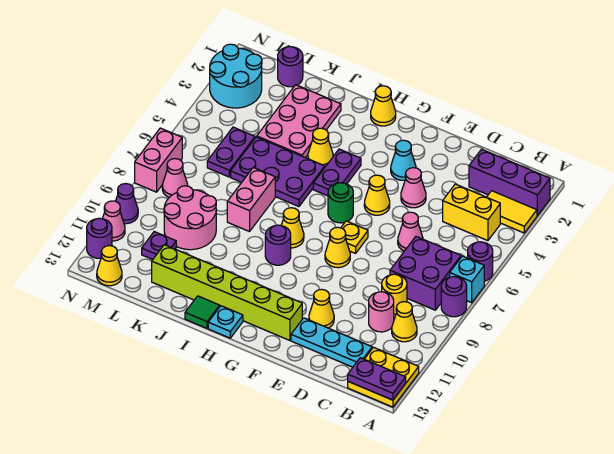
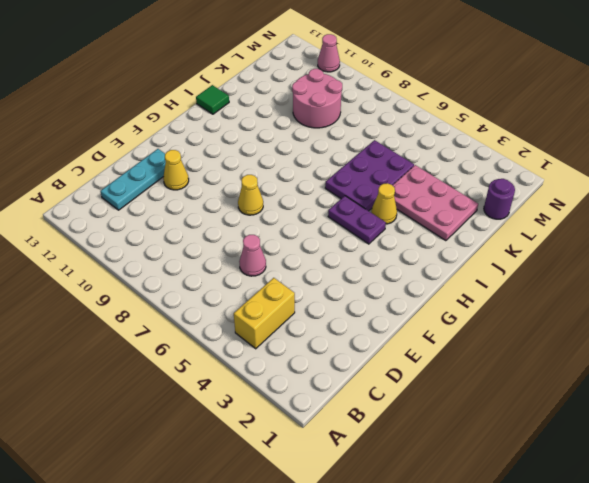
none -> purple brick A2:C2 level 1
none -> yellow tile A3:B3 level 1
none -> purple round brick A6 level 1
none -> cyan brick A7 level 1

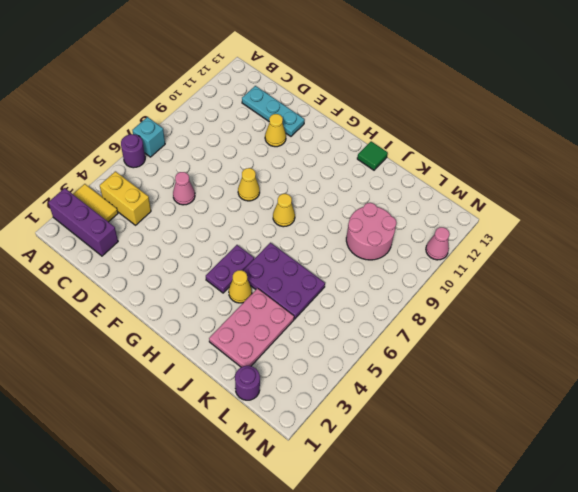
none -> purple round brick A8 level 1
none -> yellow plate A12:B13 level 1
none -> purple brick B7:C8 level 1
none -> yellow cone B10 level 1

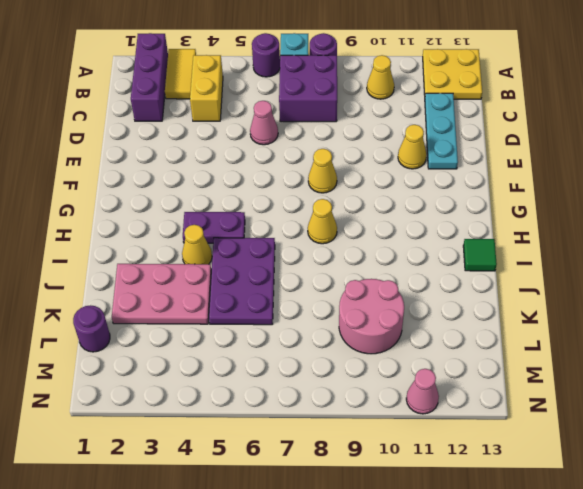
none -> yellow round brick C9 level 1
none -> pink round brick C10 level 1
none -> pink cone E4 level 1
none -> cyan cone F3 level 1

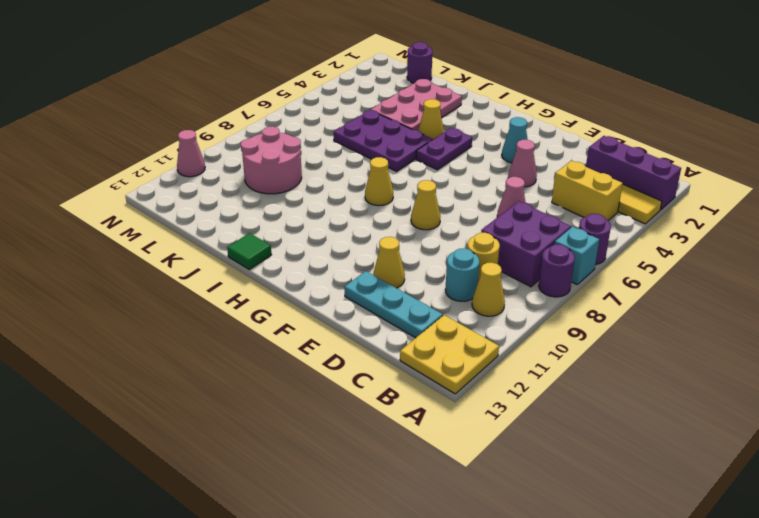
cyan round brick C10 level 1 -> pink round brick C10 level 1
none -> yellow cone F5 level 1
none -> yellow plate F7 level 1
none -> lime brick F12:K12 level 1
none -> green round brick G6 level 1

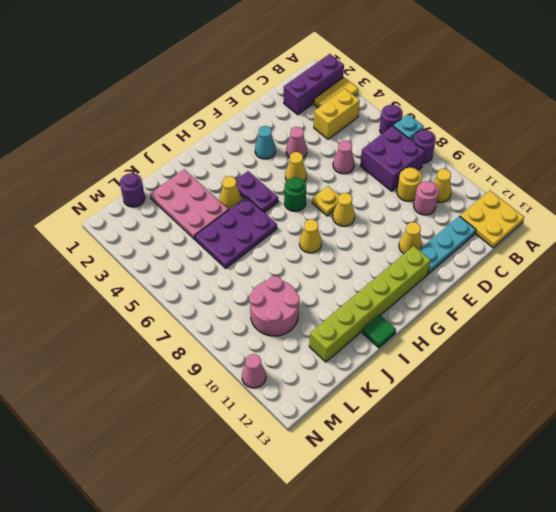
none -> yellow cone H1 level 1
none -> purple round brick H9 level 1
none -> cyan plate H13 level 1
none -> pink brick J7:J8 level 1

